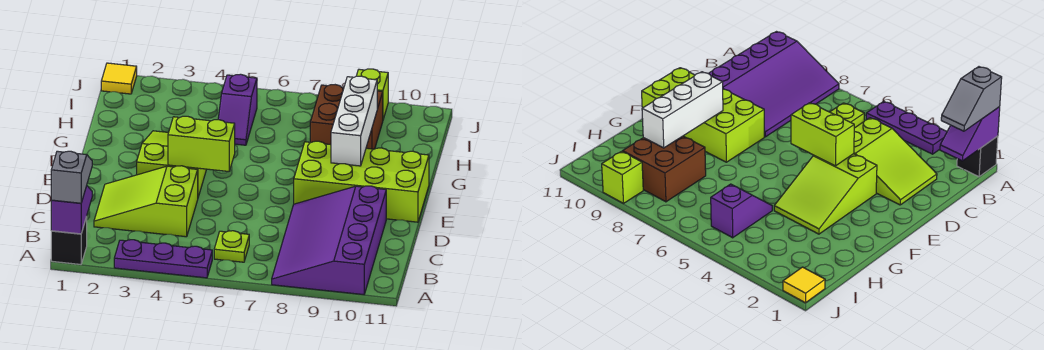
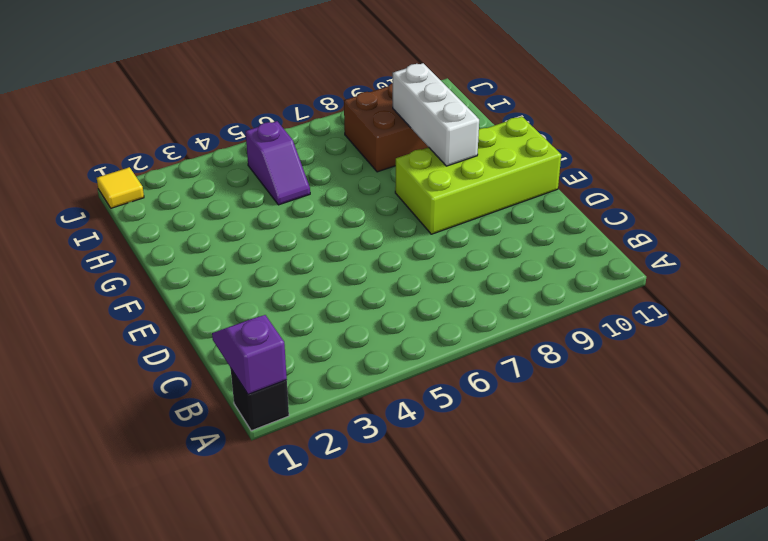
none -> purple plate A3:A5 level 1
none -> purple slope A8:D10 level 1 top 10
none -> lime plate B6 level 1

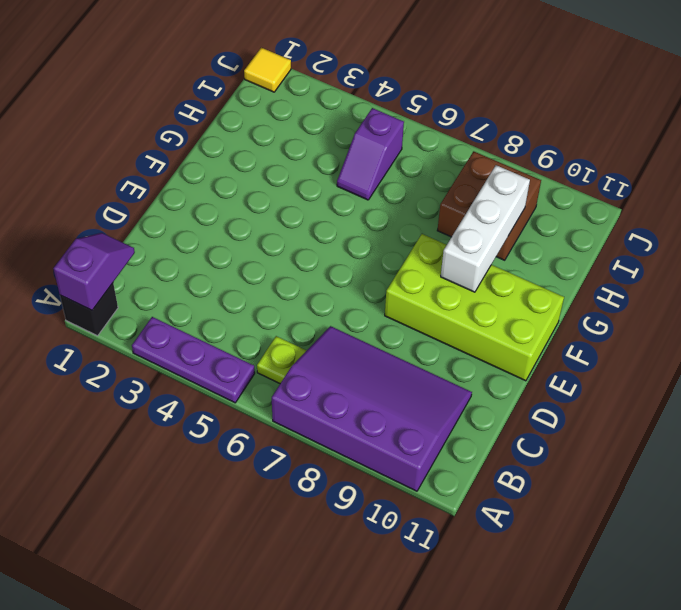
purple slope A7:C10 level 1 top A -> purple slope A8:D10 level 1 top 10
none -> lime slope C2:D4 level 1 top 4
none -> lime slope E3:G4 level 1 top E
none -> lime brick J9 level 1

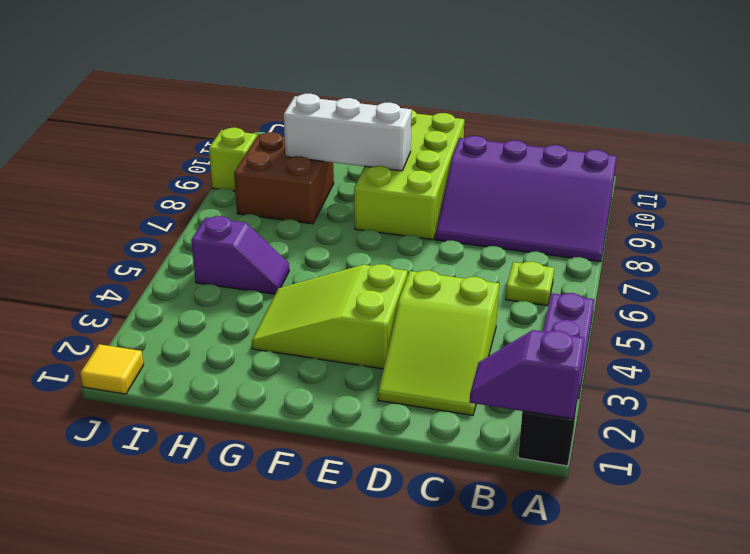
none -> lime brick E4:E5 level 2
none -> grey slope A1:B1 level 3 top A

